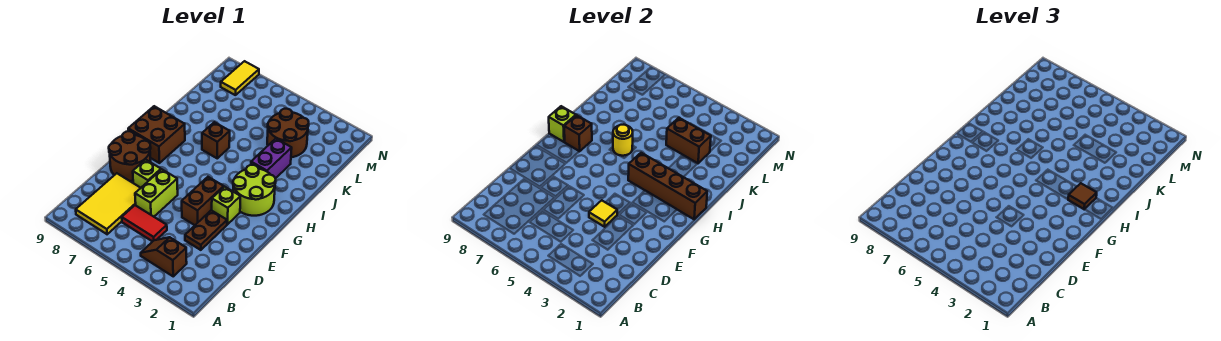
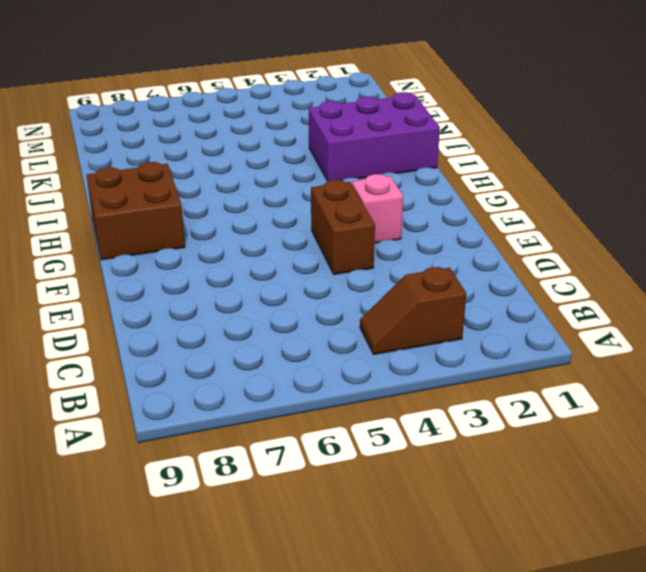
pink brick F3 level 1 -> lime brick F3 level 1
purple brick I1:J3 level 1 -> purple brick I3:J3 level 1
none -> yellow tile B7:D8 level 1
none -> red tile C5:C6 level 1
none -> brown plate D3:E3 level 1

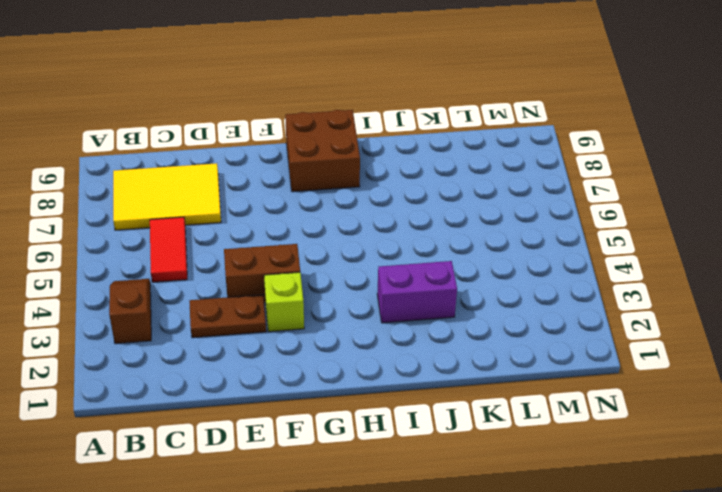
none -> lime brick D6:E6 level 1
none -> lime brick E7 level 1
none -> brown round brick E8:F9 level 1

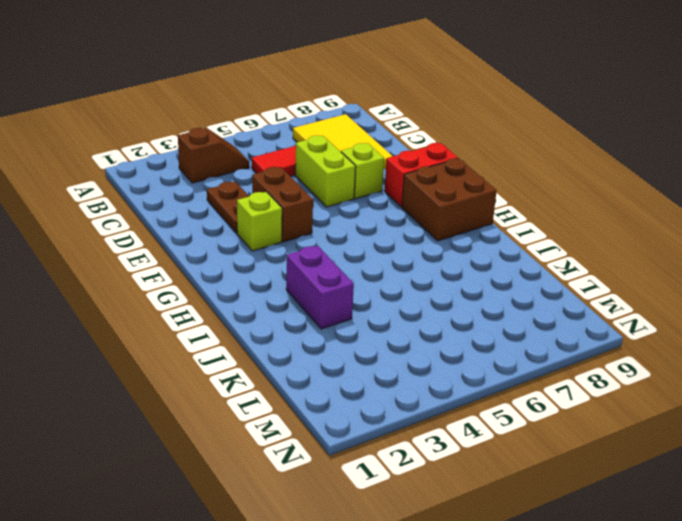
red brick F8:F9 level 1 -> brown round brick E8:F9 level 1
none -> lime round brick G2:H3 level 1
none -> brown brick I6 level 1
none -> brown round brick K3:L4 level 1

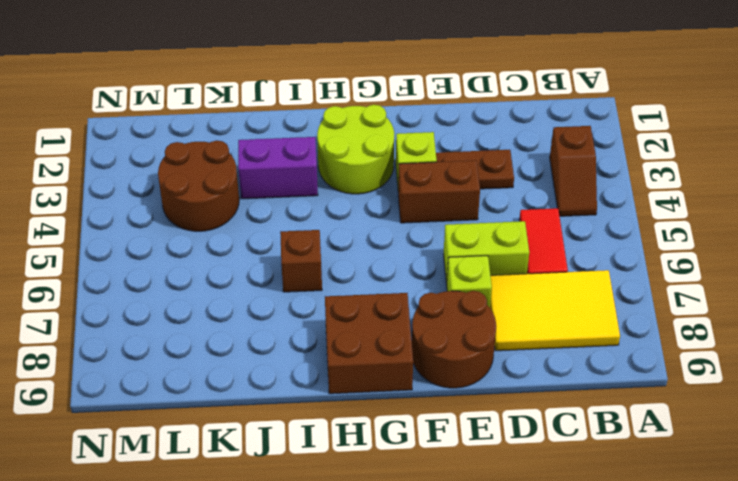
none -> yellow tile M8:N8 level 1
none -> yellow tile E4 level 2
none -> brown brick H1:H4 level 2

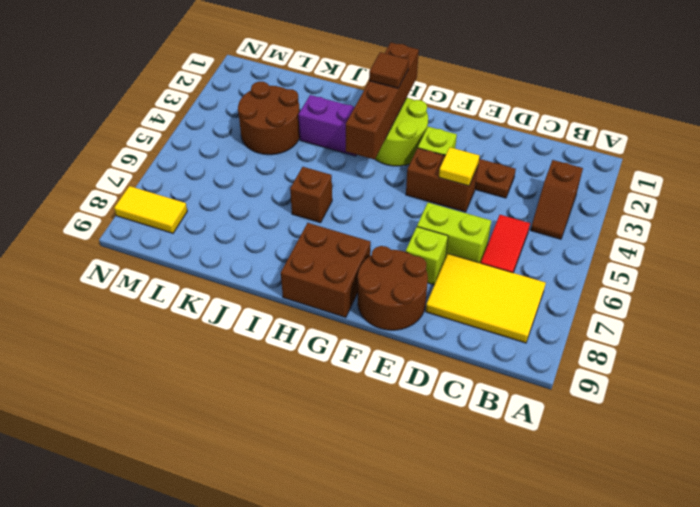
none -> brown brick H8 level 2
none -> lime brick H9 level 2
none -> yellow round brick I6 level 2

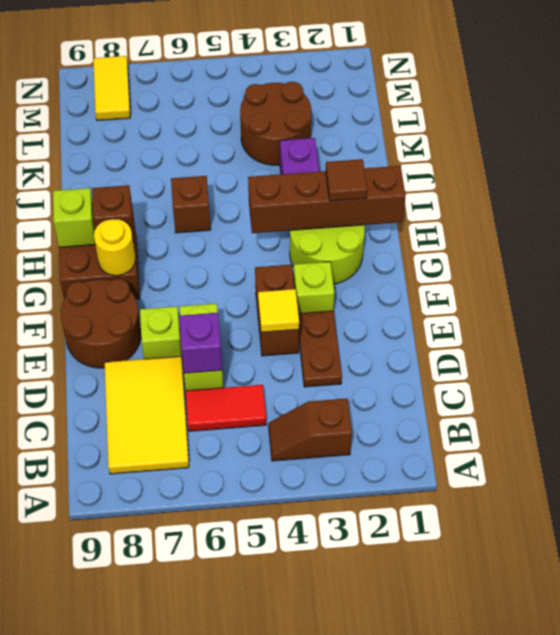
purple brick D6 level 2 -> none
yellow round brick G8 level 2 -> yellow round brick I6 level 2
none -> brown brick K3:K4 level 2

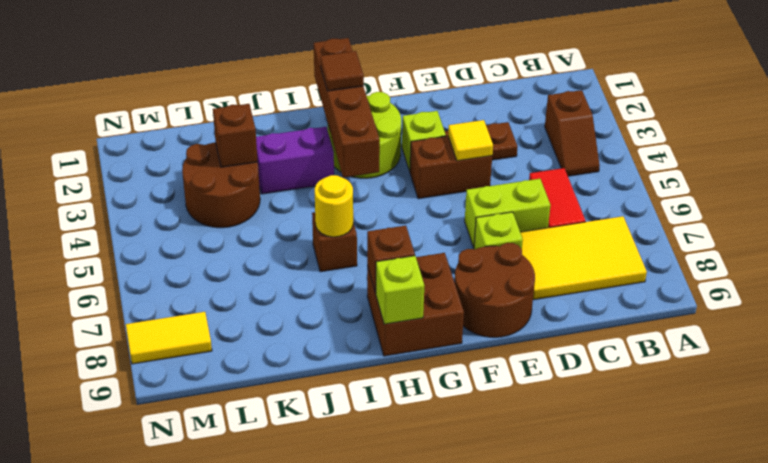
brown brick K3 level 2 -> brown brick K3:K4 level 2

